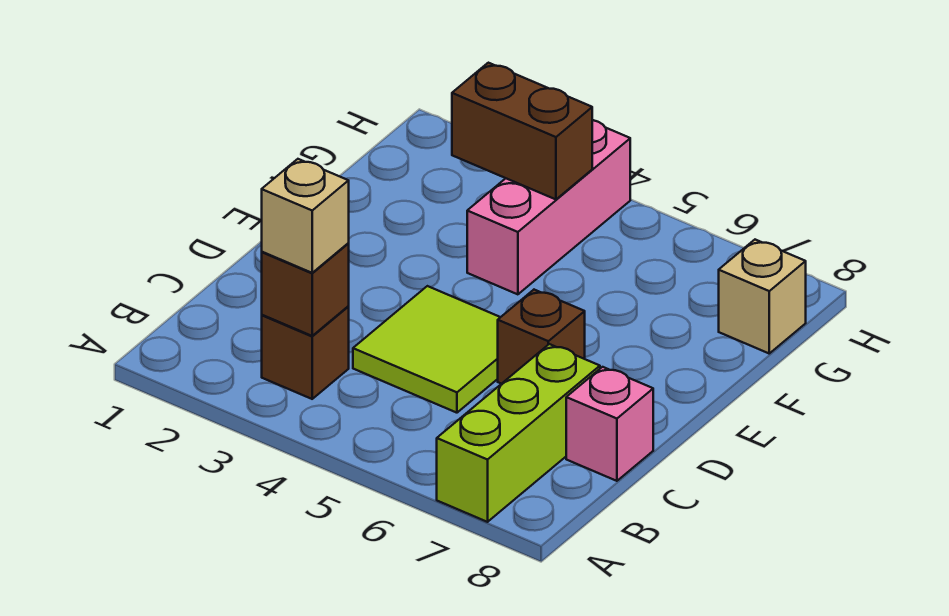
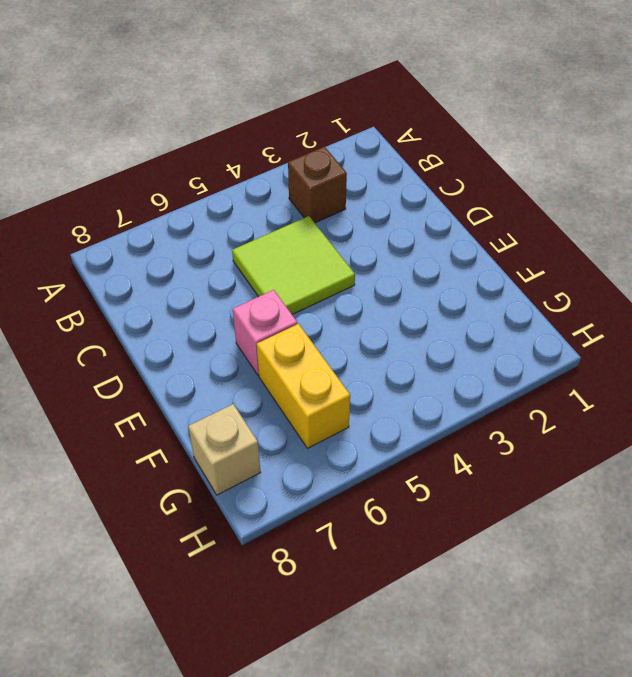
pink brick E6 level 1 -> pink brick C8 level 1
yellow brick F6:G6 level 1 -> none
none -> lime brick A7:C7 level 1
none -> brown brick D6 level 1

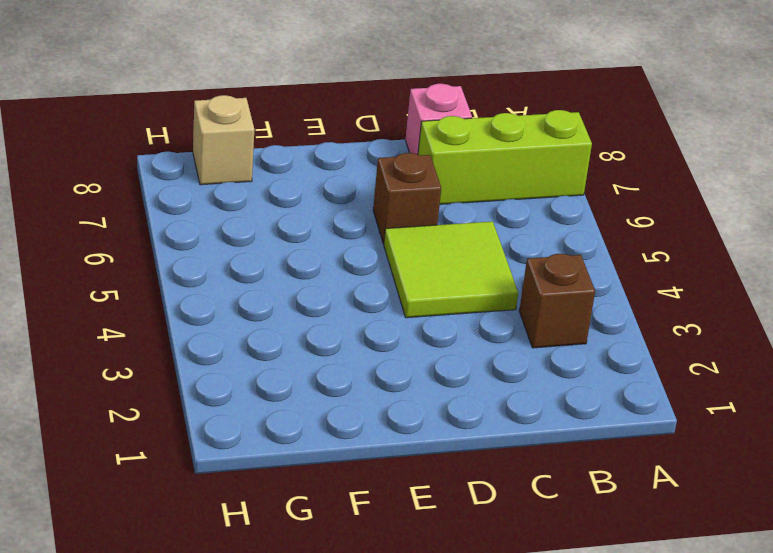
none -> pink brick F4:H4 level 1
none -> brown brick B3 level 2

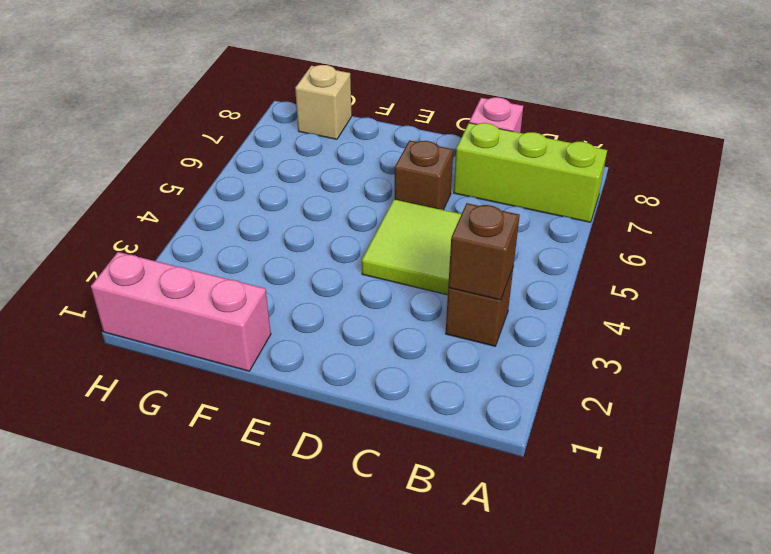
pink brick F1:H1 level 1 -> pink brick F4:H4 level 1
none -> brown brick G3:G4 level 2
none -> tan brick B3 level 3

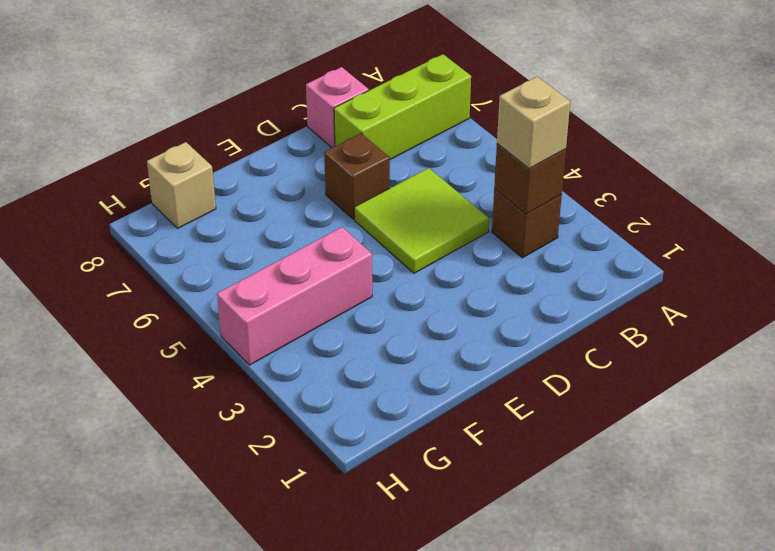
none -> brown brick G3:G4 level 2

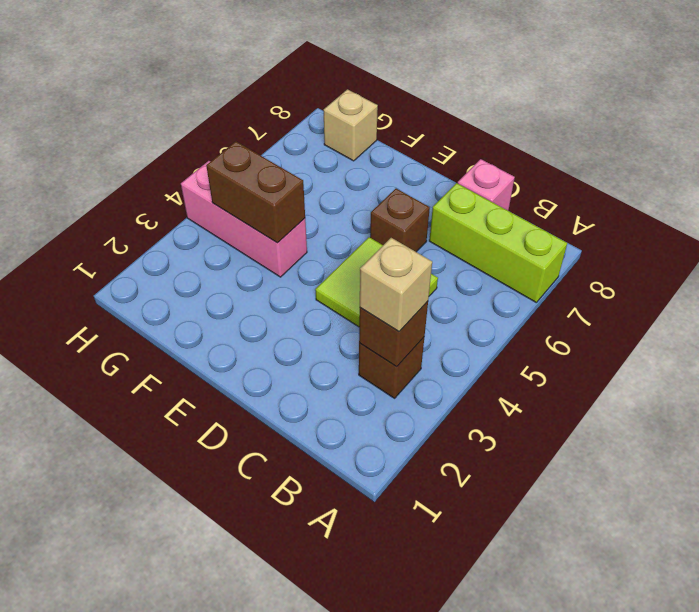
brown brick F4:G4 level 2 -> brown brick G3:G4 level 2

